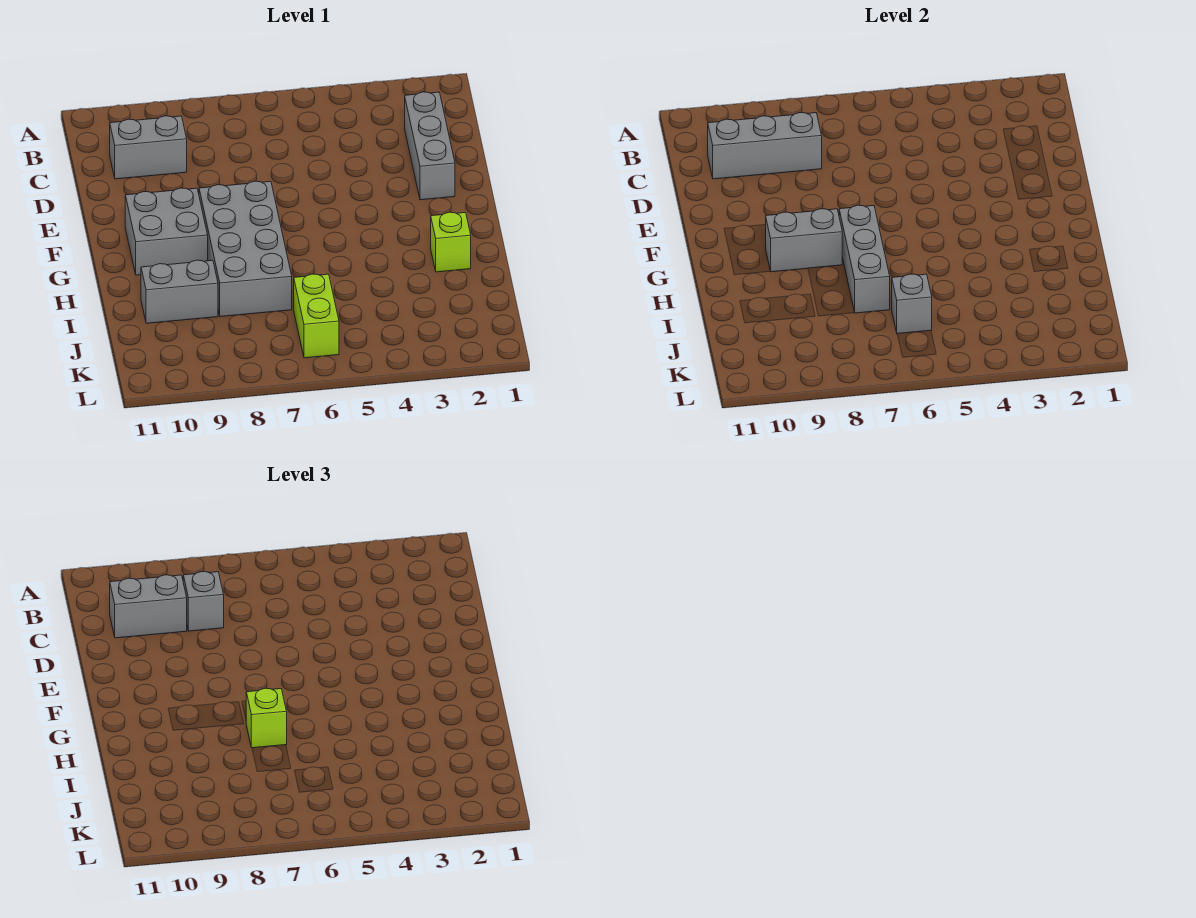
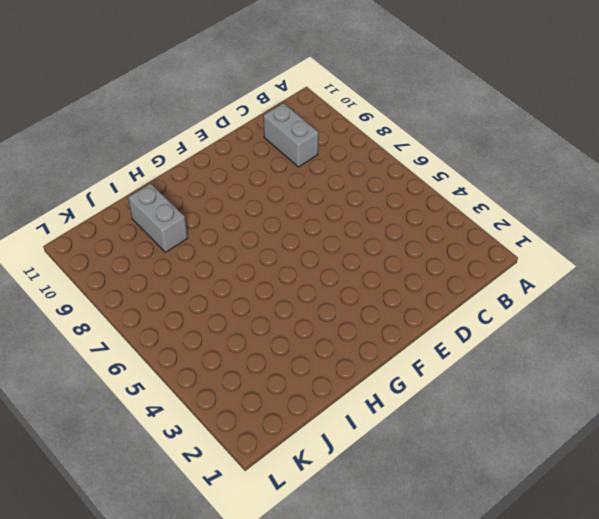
none -> grey brick C2:E2 level 1
none -> grey brick F7:I8 level 1
none -> grey brick F9:G10 level 1

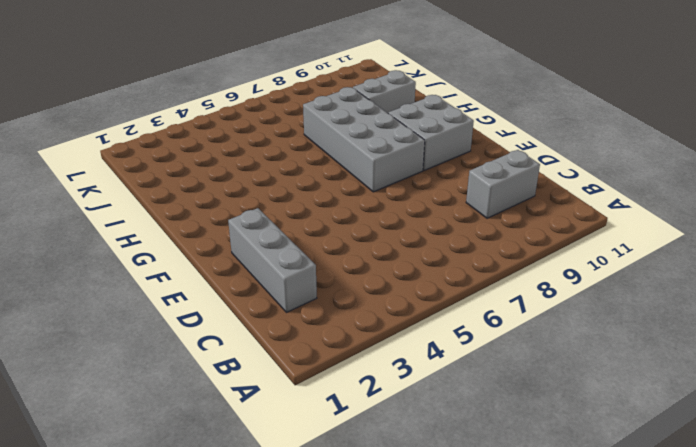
none -> lime brick H2 level 1
none -> lime brick J6:K6 level 1
none -> grey brick C8:C10 level 2

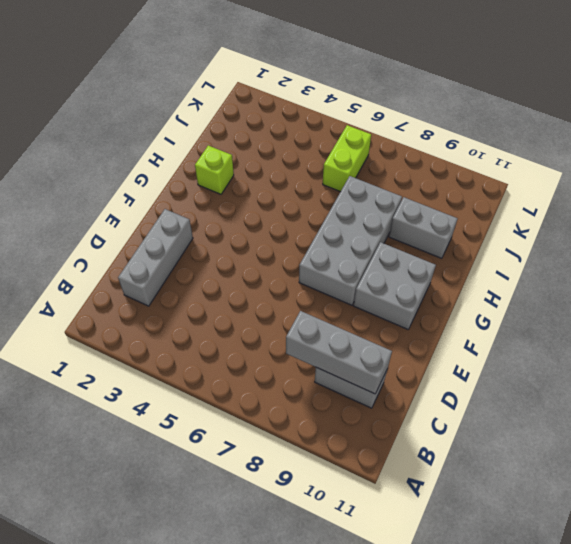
none -> grey brick G7:I7 level 2
none -> grey brick G8:G9 level 2
none -> grey brick J6 level 2

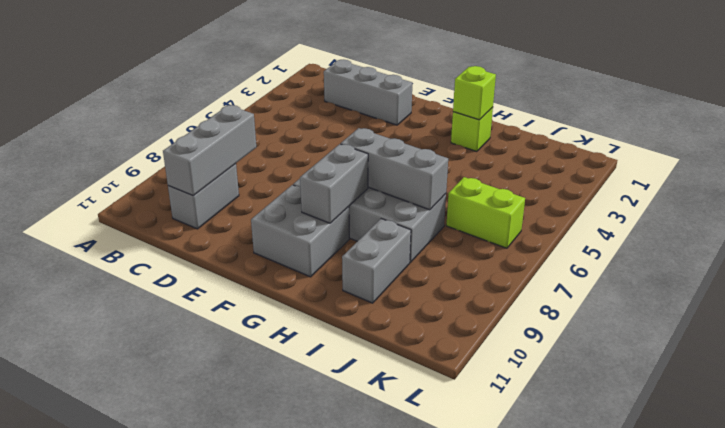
lime brick H2 level 2 -> lime brick H7 level 3
none -> grey brick J6 level 2
none -> grey brick C8 level 3
none -> grey brick C9:C10 level 3

